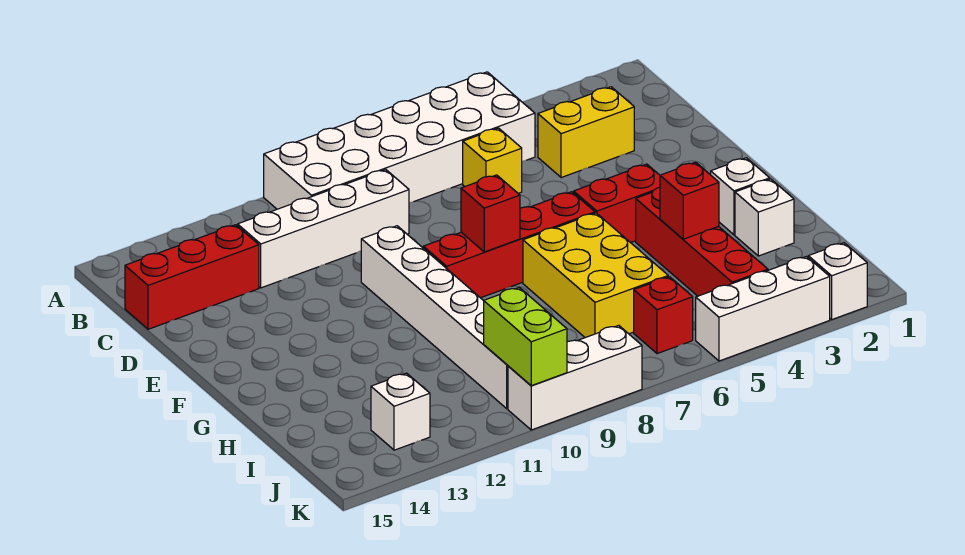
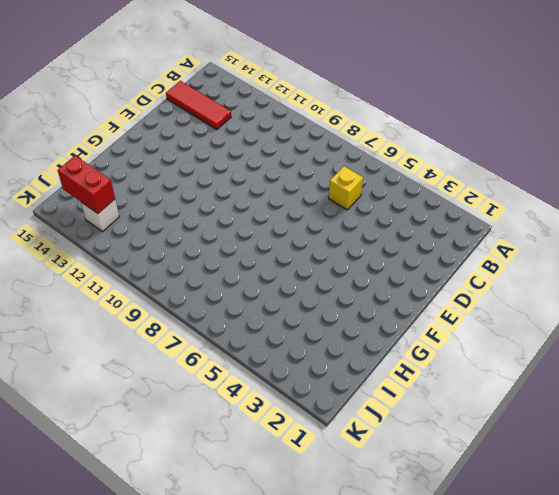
red tile C13:C15 level 1 -> red brick C13:C15 level 1
red brick J13:J14 level 2 -> red brick F4:F5 level 1
none -> white brick A5:B10 level 1
none -> yellow brick C3:C4 level 1
none -> white brick C9:C12 level 1

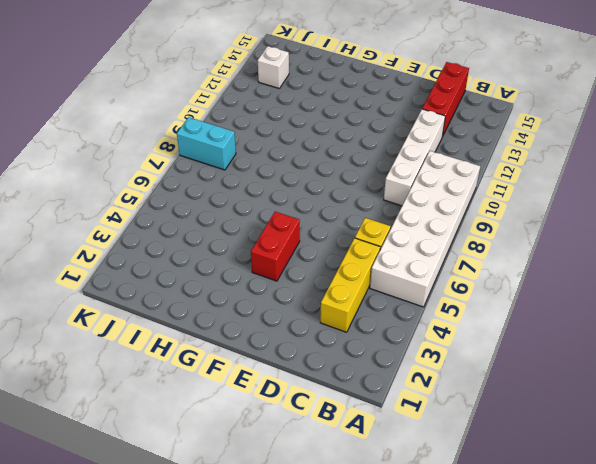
yellow brick C3:C5 level 1 -> yellow brick C3:C4 level 1
cyan brick J8:K8 level 1 -> white brick K8:K10 level 1
none -> white brick E10:J10 level 1
none -> red brick F6:F9 level 1
none -> white brick G2 level 1

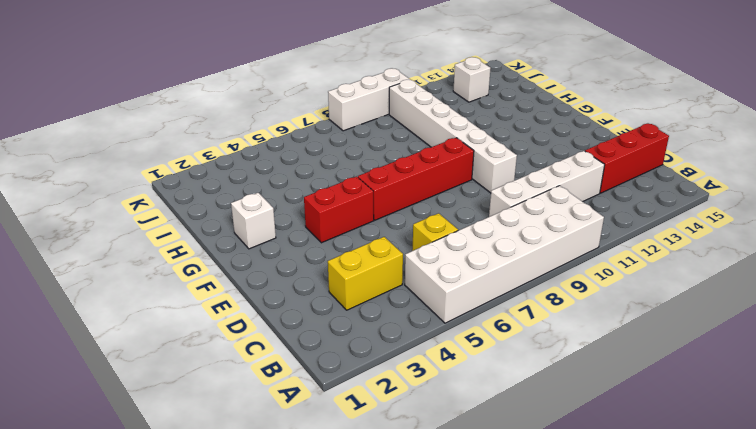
none -> red brick G4:J4 level 1
none -> yellow brick G6:I7 level 1
none -> white brick H2 level 1

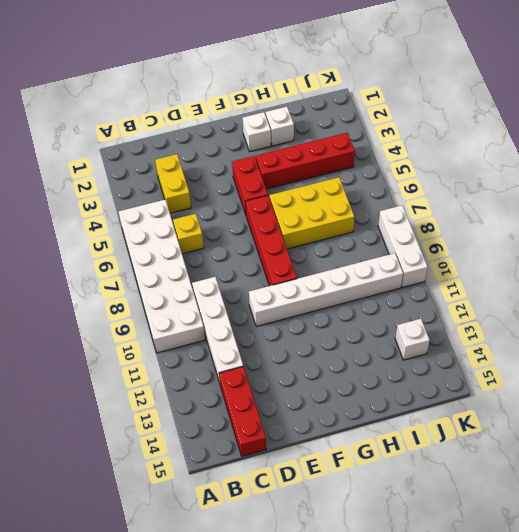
none -> red brick J6 level 1
none -> white brick K2 level 1
none -> white brick K3:K5 level 1

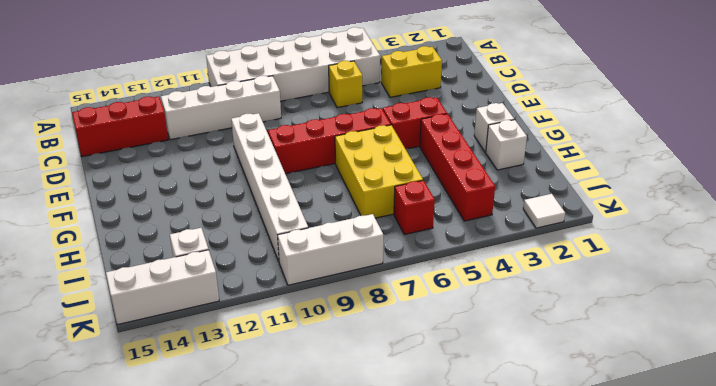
white tile K2 level 1 -> white brick K2 level 1
white brick K13:K15 level 1 -> white brick K3:K5 level 1
none -> red brick F8 level 2
none -> red brick H4 level 2
none -> lime brick J10:K10 level 2

